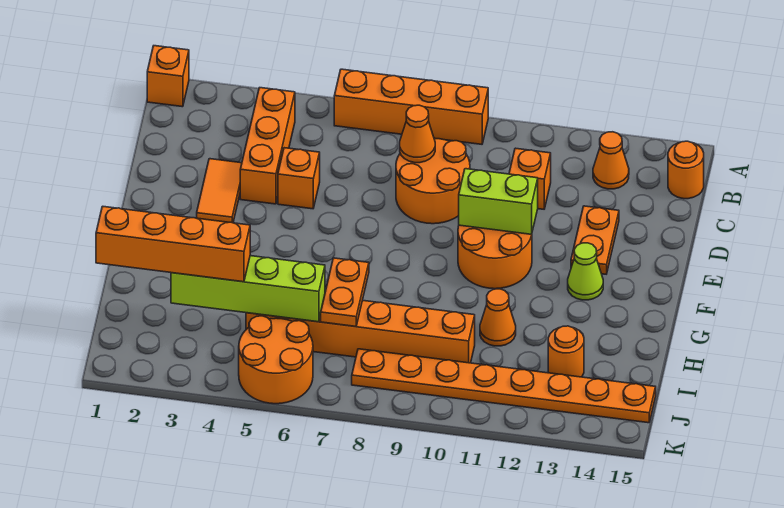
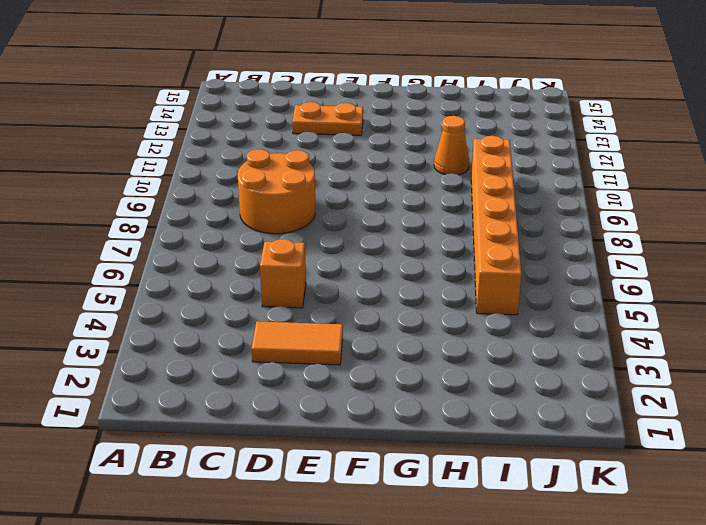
none -> orange brick A1 level 1
none -> orange brick A6:A9 level 1
none -> orange brick B4:D4 level 1

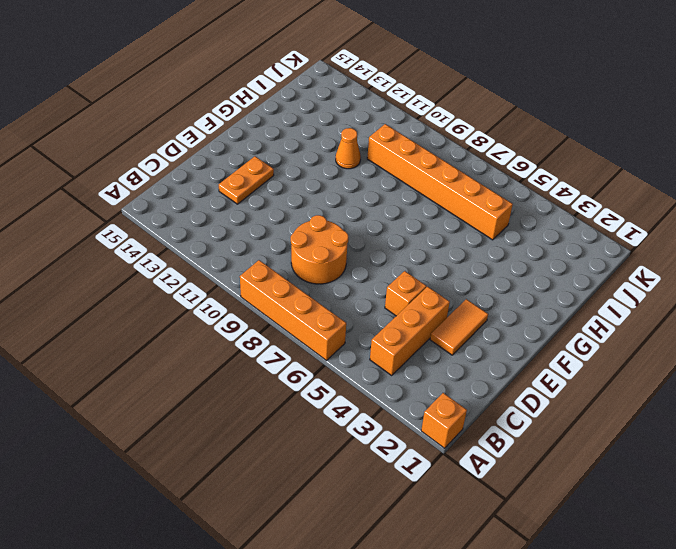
none -> orange cone B13 level 1
none -> orange round brick B15 level 1
none -> orange brick C11 level 1

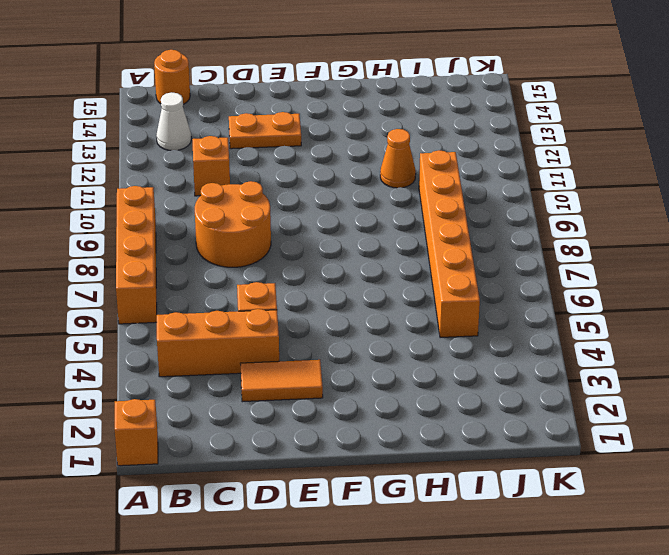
white cone B13 level 1 -> orange cone B13 level 1
none -> orange round brick E10:F11 level 1
none -> lime cone F13 level 1
none -> orange round brick I13 level 1

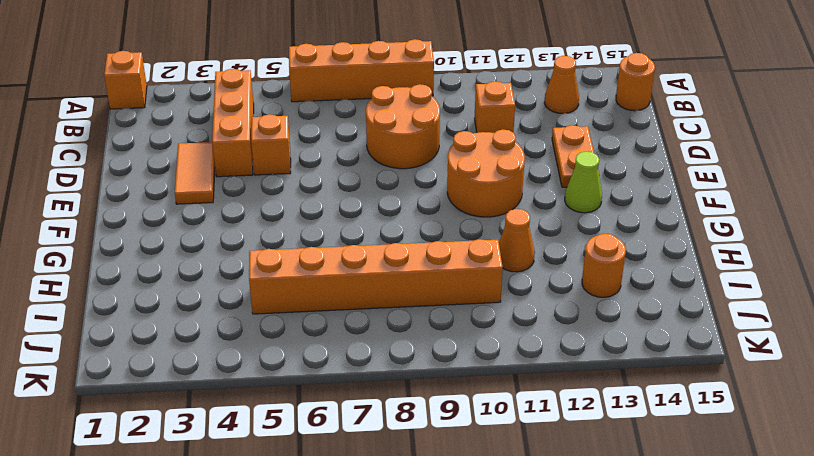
none -> orange round brick J5:K6 level 1
none -> orange plate J8:J15 level 1
none -> orange cone C8 level 2

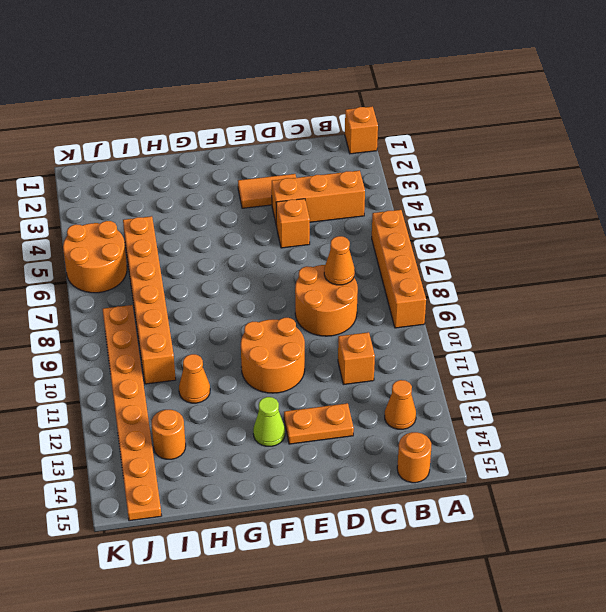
none -> lime brick E10:E11 level 2
none -> orange plate H7:I7 level 2
none -> lime brick I3:I6 level 2

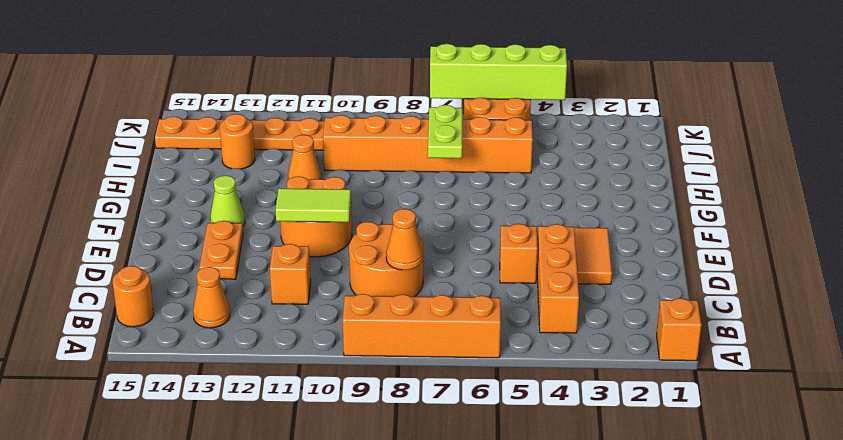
lime tile E10:E11 level 2 -> lime brick E10:E11 level 2
lime plate H7:I7 level 2 -> orange plate H7:I7 level 2
lime brick K4:K7 level 2 -> lime brick I3:I6 level 2
none -> orange brick I1:I4 level 3

